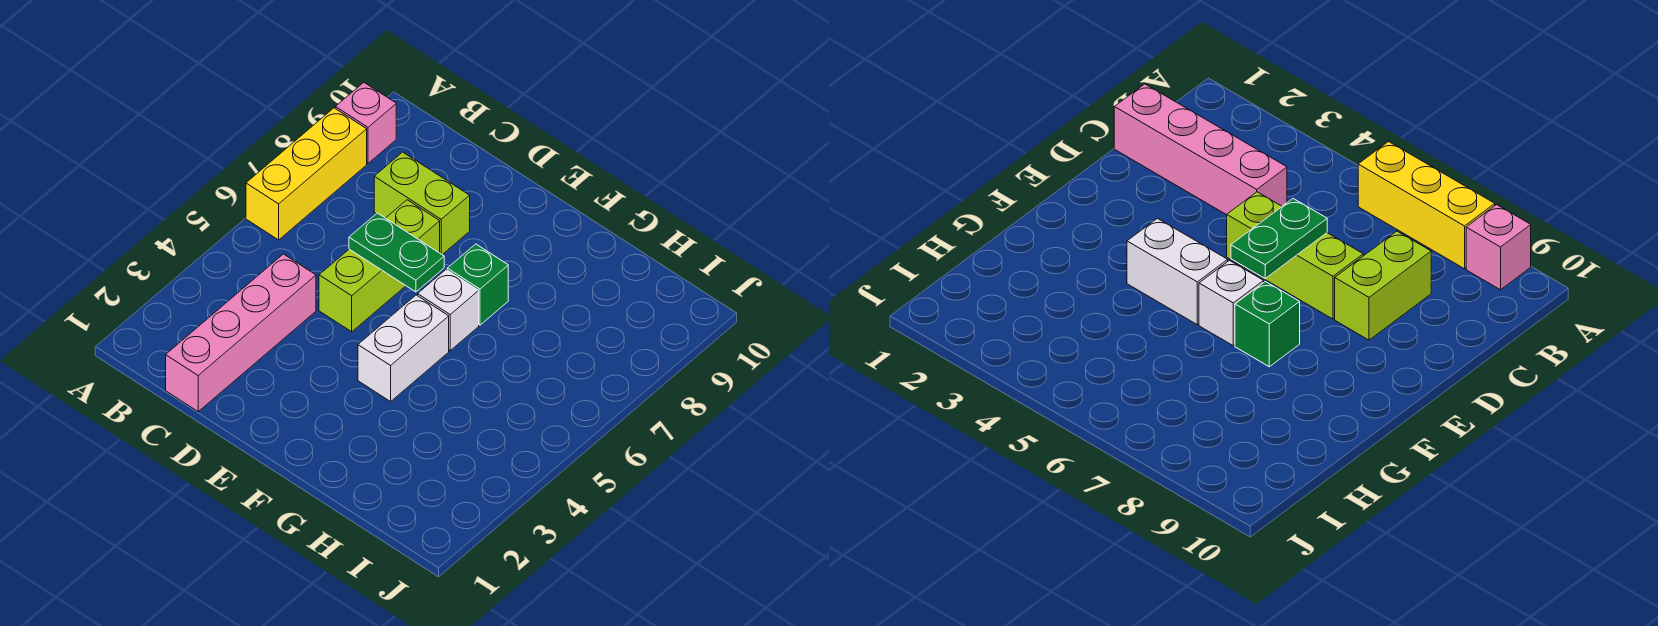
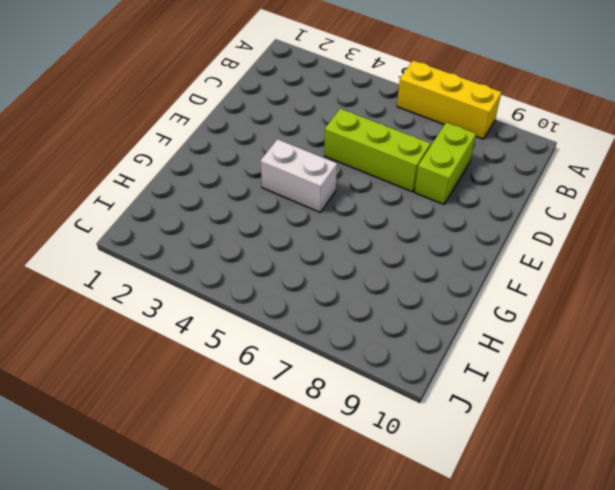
none -> pink brick A9 level 1
none -> pink brick C1:C4 level 1

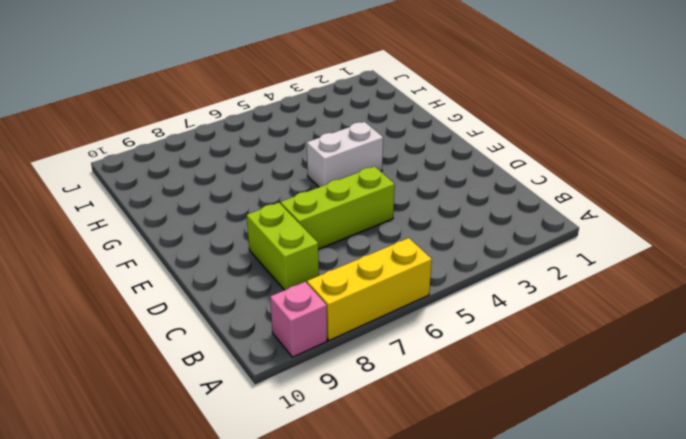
none -> pink brick C1:C4 level 1
none -> white brick F6 level 1

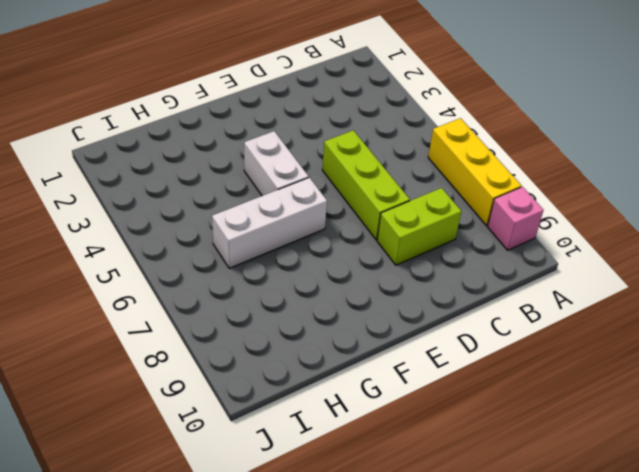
white brick F6:H6 level 1 -> white brick F6 level 1
none -> pink brick C1:C4 level 1
none -> green brick F7 level 1

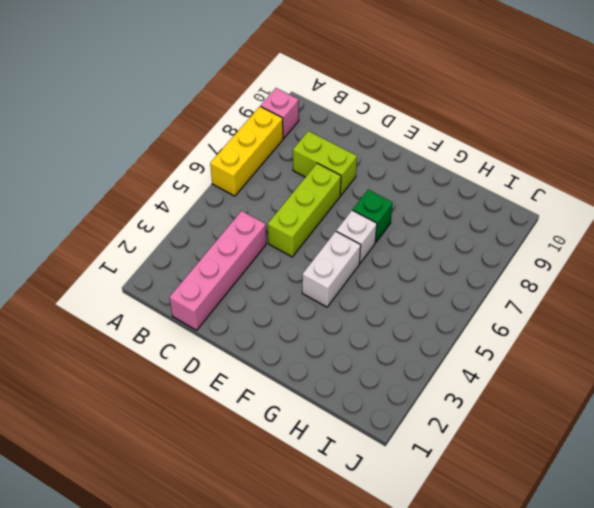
none -> green plate D6:E6 level 2

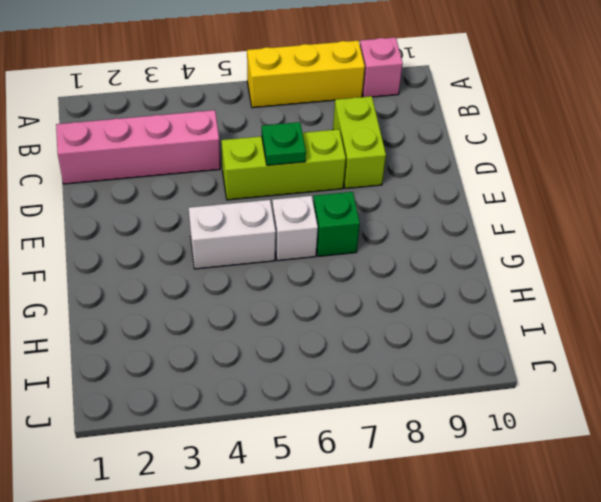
green plate D6 level 2 -> green plate D6:E6 level 2

